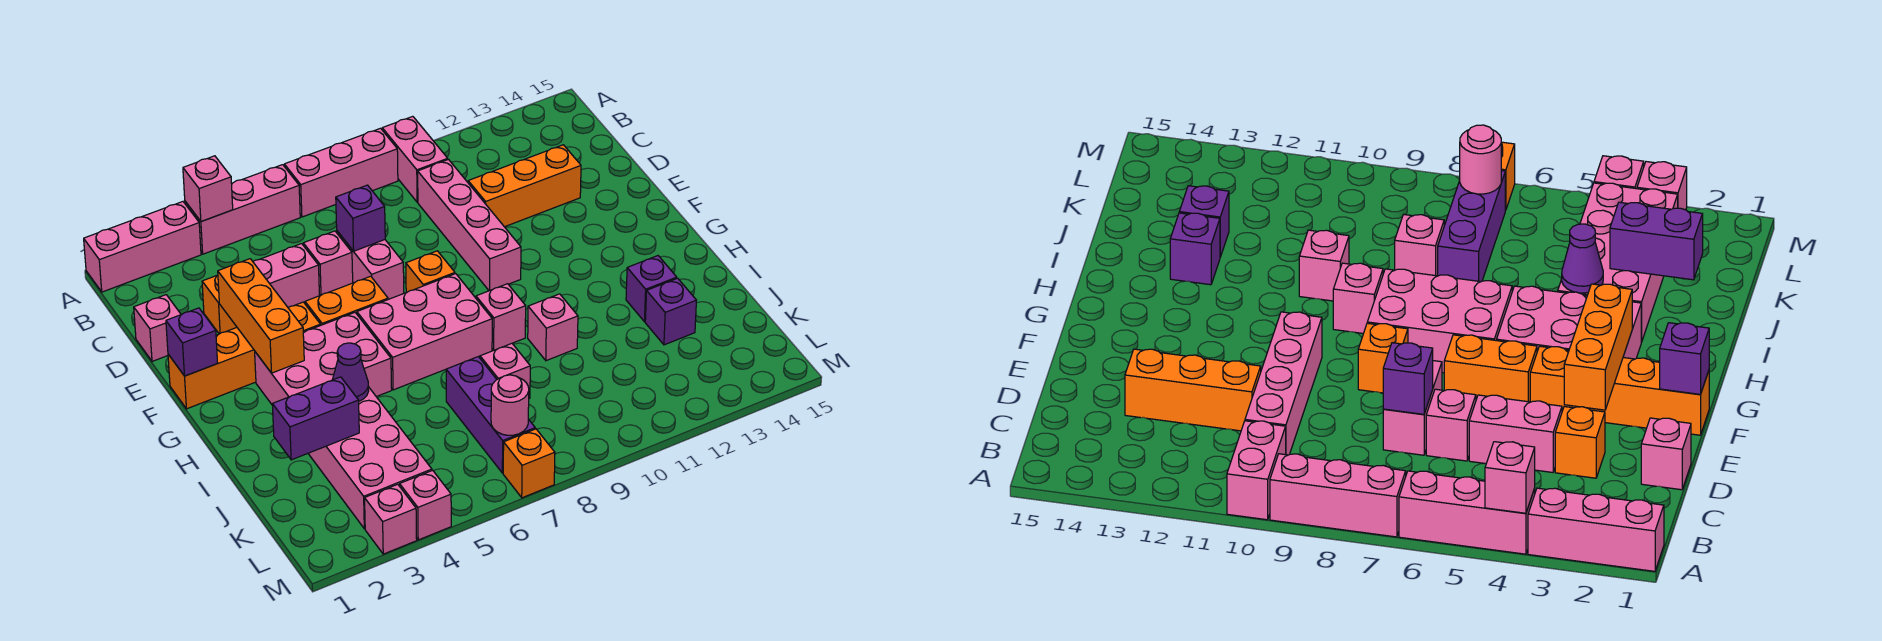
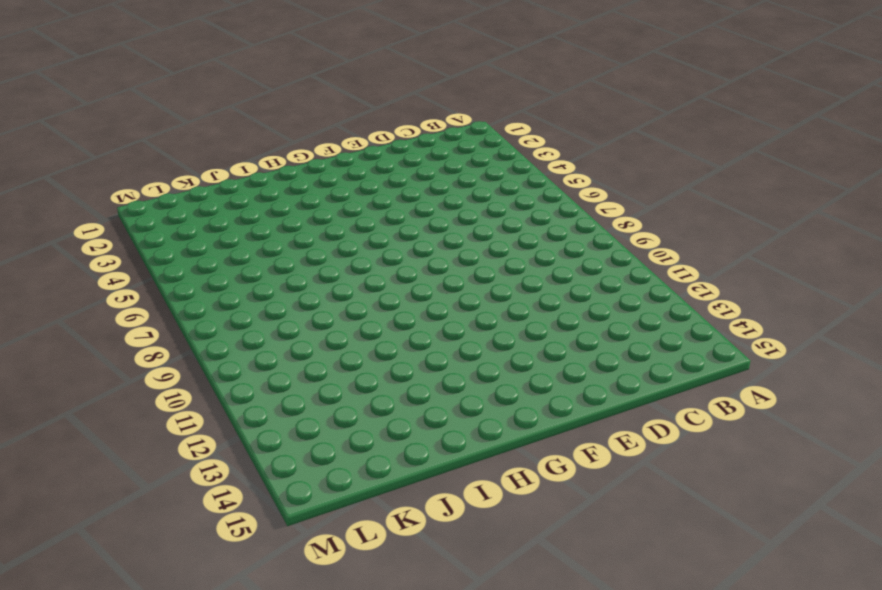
none -> pink brick A1:A3 level 1
none -> pink brick A4:A6 level 1
none -> pink brick A7:A9 level 1
none -> pink brick A10:B10 level 1

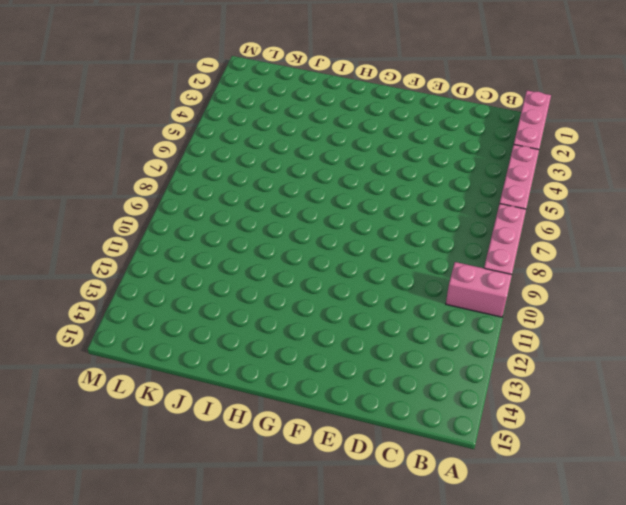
none -> pink brick C10:F10 level 1
none -> pink brick D1 level 1
none -> orange brick D3 level 1
none -> pink brick D4:D5 level 1

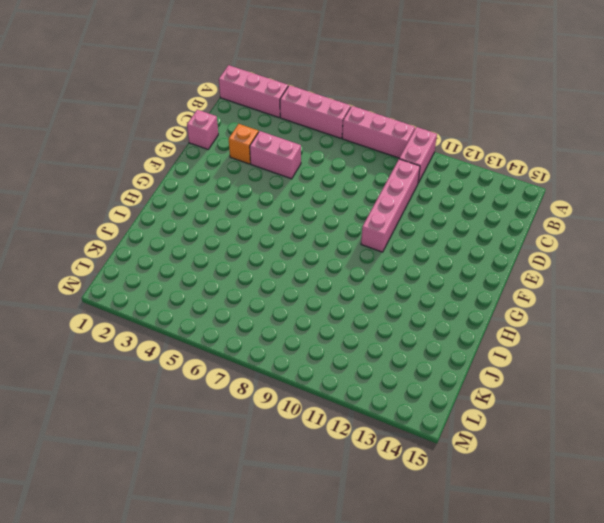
none -> pink brick D6 level 1
none -> pink brick D7:E7 level 1
none -> orange brick D11:D13 level 1
none -> orange brick F1:F4 level 1

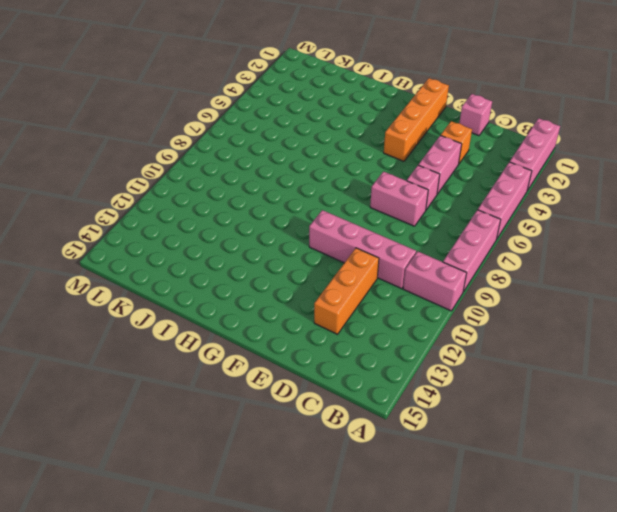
none -> orange brick F5:F6 level 1
none -> orange brick F8 level 1
none -> pink brick G3:H5 level 1
none -> pink brick G6:H8 level 1

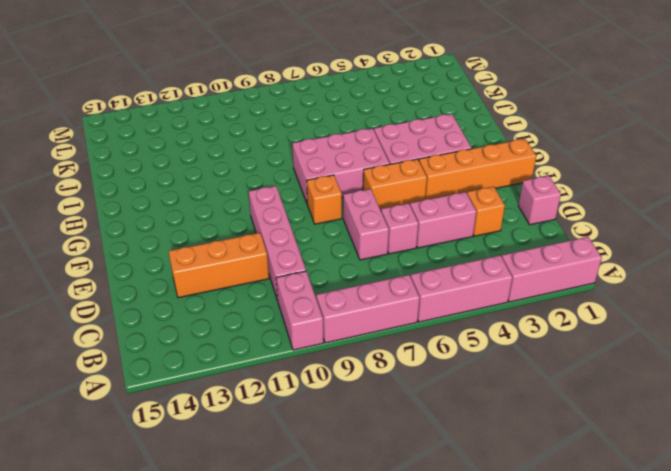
none -> pink brick H9 level 1
none -> pink brick I3:L4 level 1
none -> pink brick I10 level 1
none -> purple brick I13 level 1

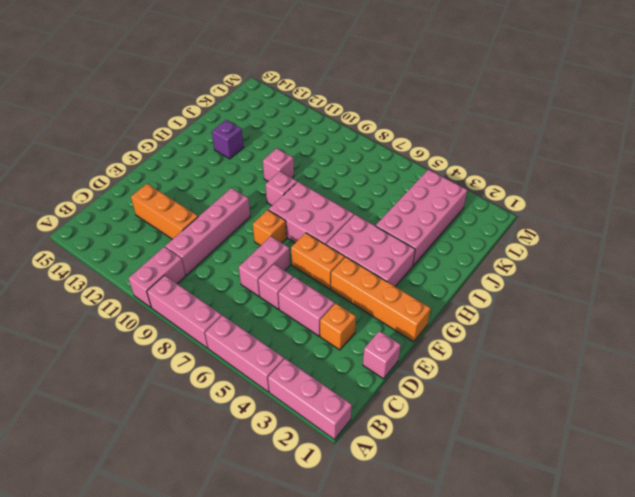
none -> purple brick J7:L7 level 1
none -> pink brick J8 level 1
none -> purple brick J13 level 1
none -> pink brick M3 level 1

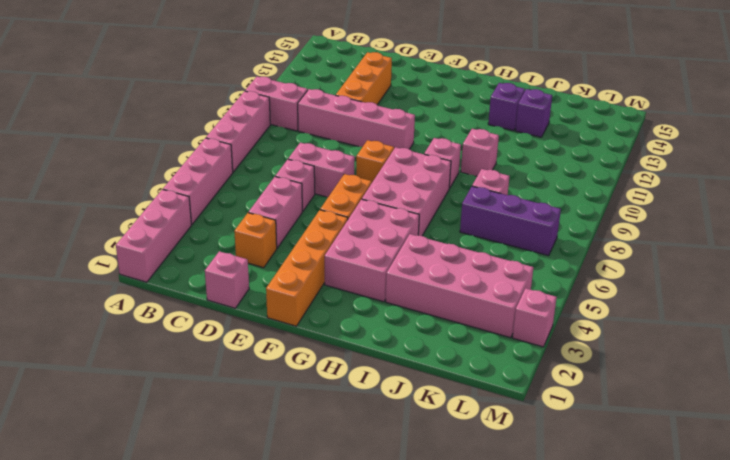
none -> pink brick M4 level 1
none -> orange brick M7 level 1
none -> pink brick A4 level 2
none -> purple brick D7 level 2

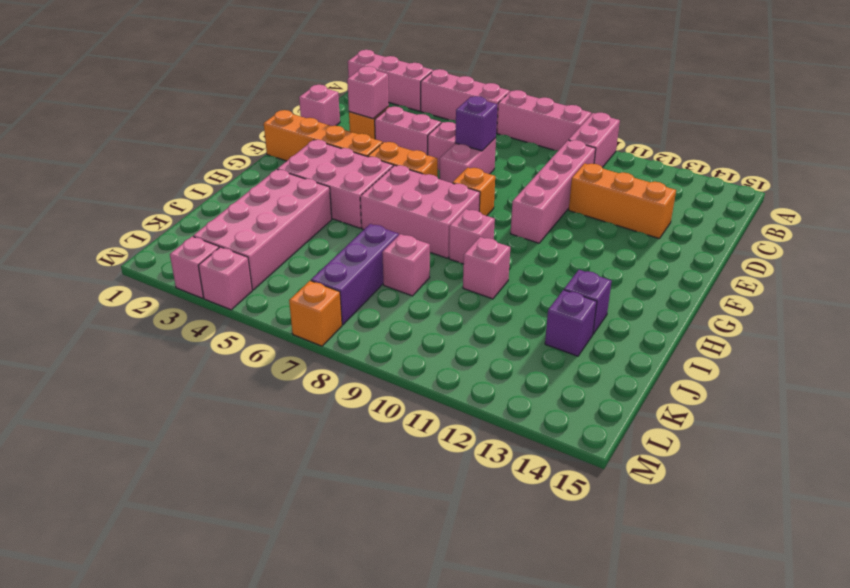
pink brick D3 level 2 -> pink brick A4 level 2
none -> orange brick E3:G3 level 2
none -> purple brick F1 level 2
none -> purple cone I4 level 2
none -> purple brick J2:J3 level 2

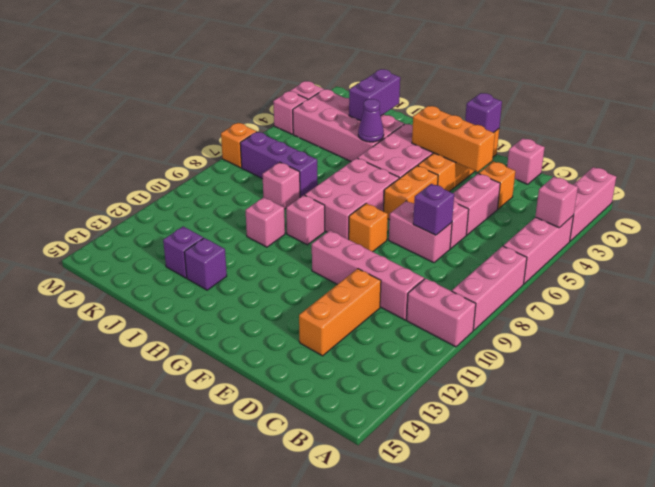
none -> pink round brick L7 level 2

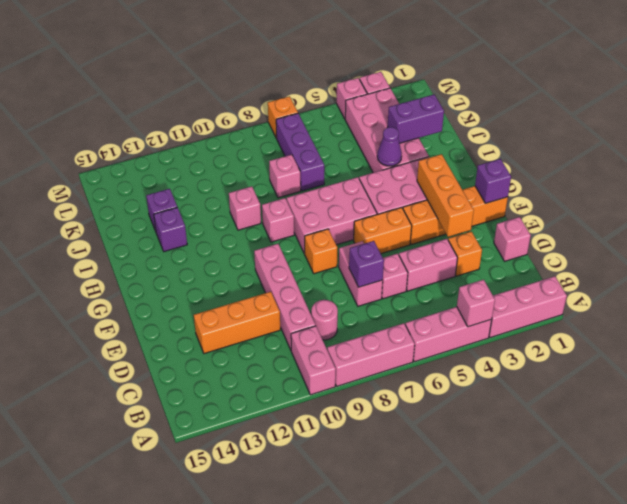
pink round brick C9 level 1 -> pink round brick L7 level 2

